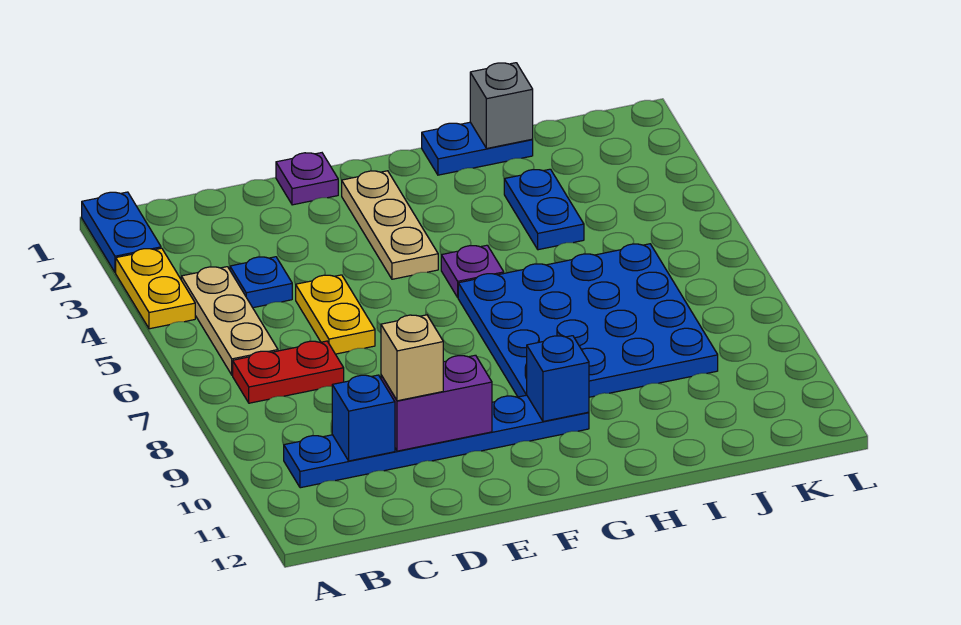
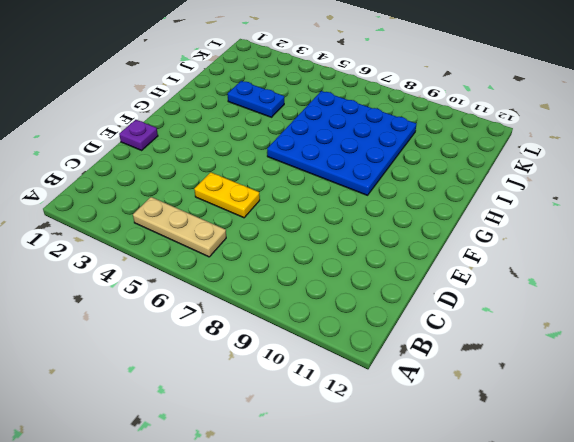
none -> blue plate A1:A2 level 1
none -> yellow plate A3:A4 level 1
none -> red plate B7:C7 level 1

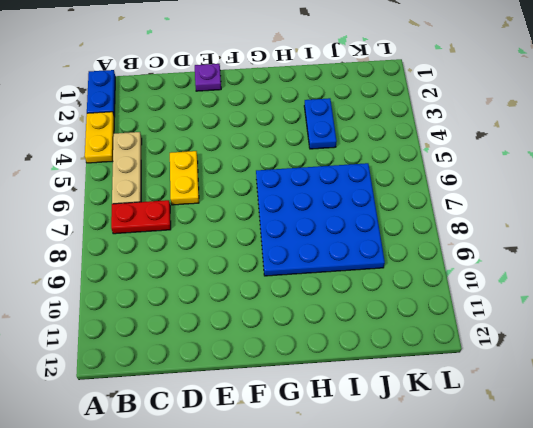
none -> blue plate B10:G10 level 1
none -> blue plate C4 level 1
none -> tan plate F2:F4 level 1

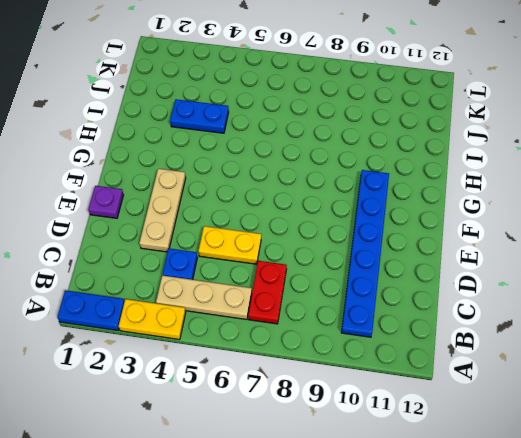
tan plate D3:F3 level 1 -> tan plate F2:F4 level 1
none -> purple plate G5 level 1
none -> blue plate G6:J9 level 1
none -> blue plate H1:I1 level 1

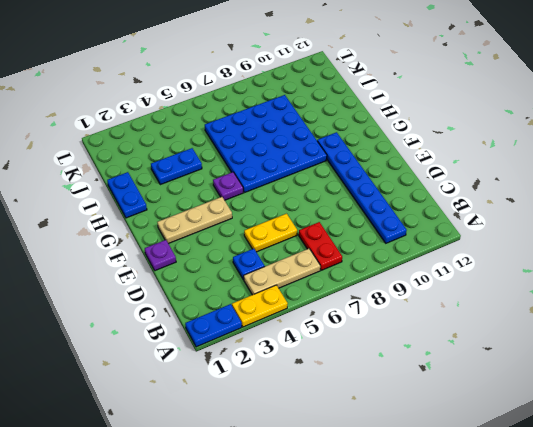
none -> blue brick C10 level 2
none -> purple brick D10:E10 level 2
none -> blue brick G10 level 2

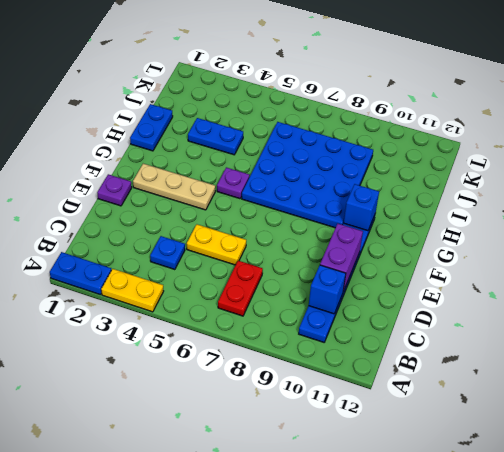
none -> tan plate B4:B6 level 1
none -> grey brick I1 level 2
none -> tan brick D10 level 3

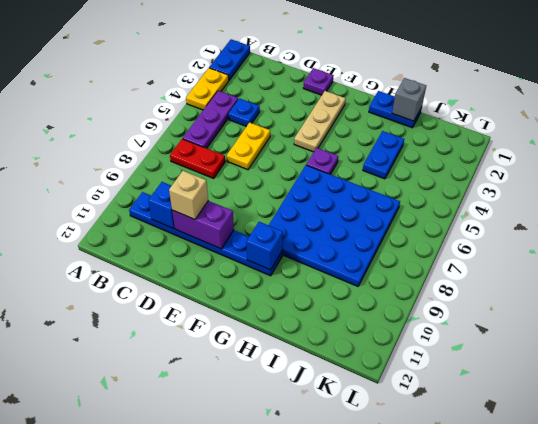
purple plate B4:B6 level 1 -> tan plate B4:B6 level 1

